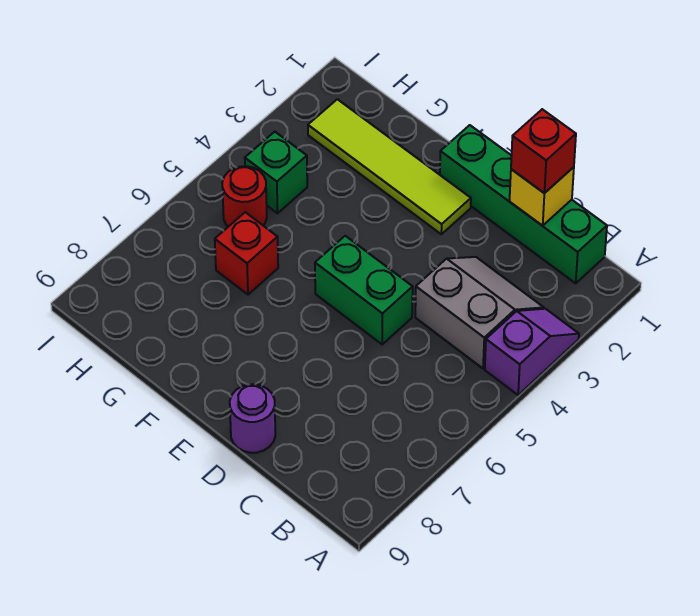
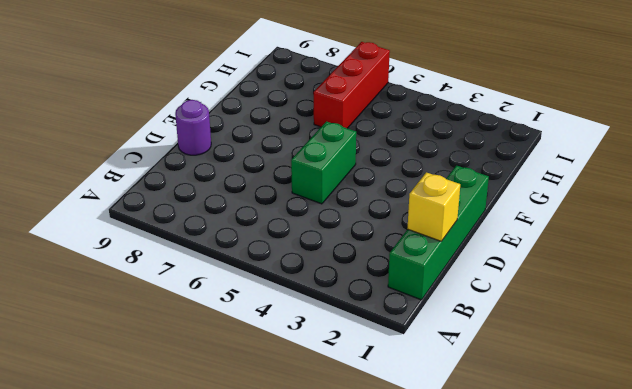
red brick G6:I6 level 1 -> red brick G6 level 1
none -> purple slope A3:A4 level 1 top 4
none -> grey slope B3:C4 level 1 top 4

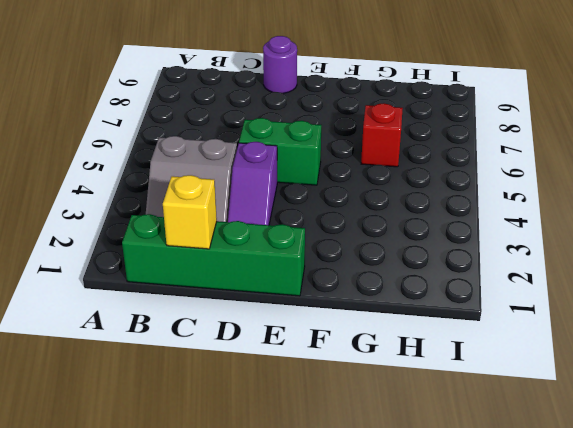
purple slope D3:D4 level 1 top 4 -> purple slope A3:A4 level 1 top 4
none -> lime tile E2:H2 level 1
none -> green brick H4 level 1

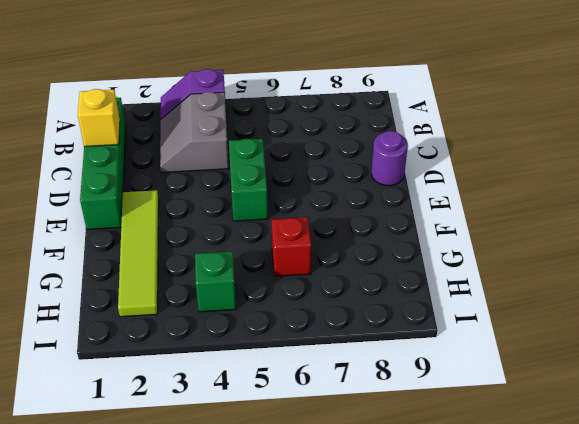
none -> red round brick H5 level 1
none -> red brick C1 level 3

